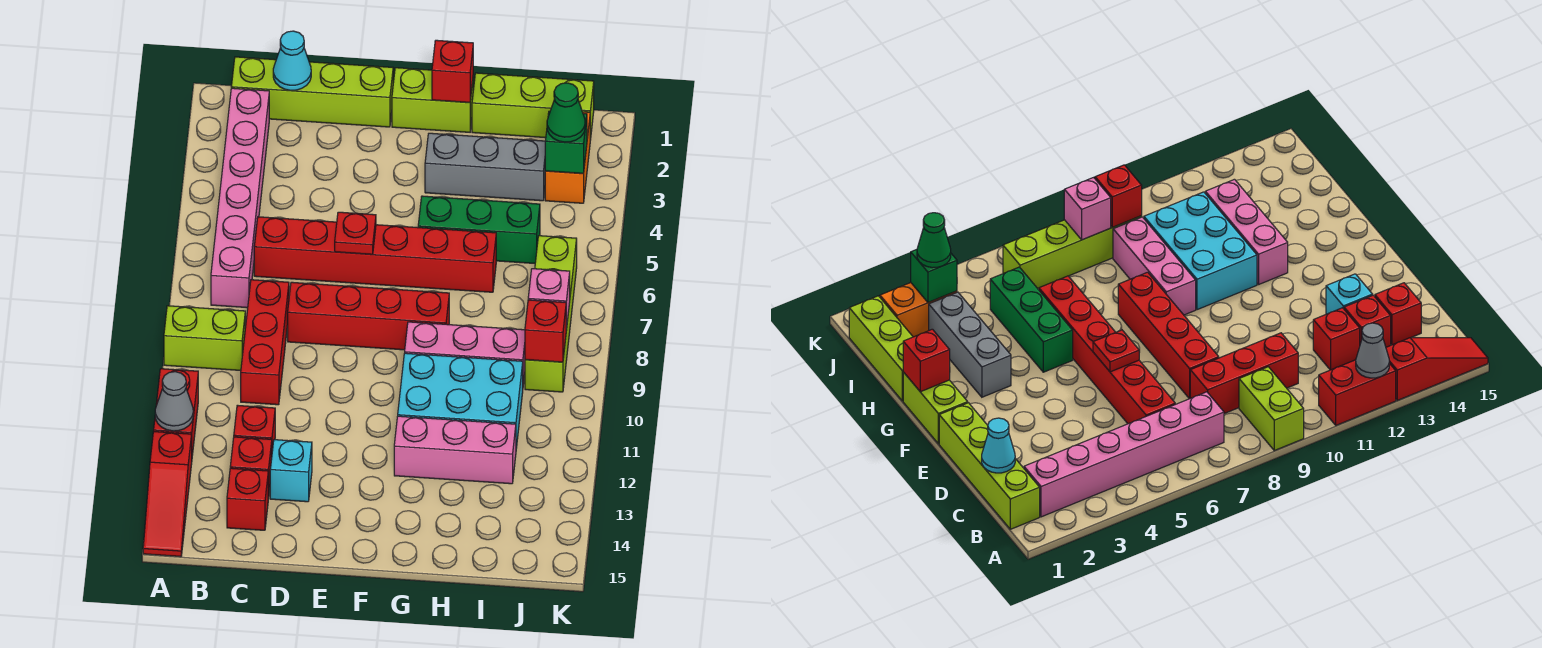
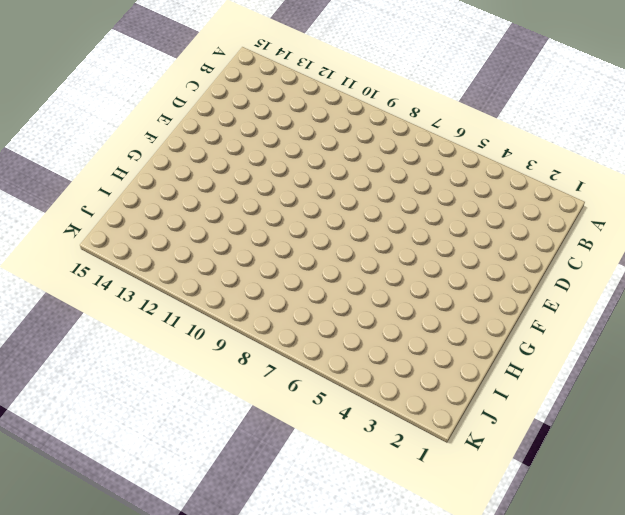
none -> lime brick A9:B9 level 1
none -> red brick A11:A12 level 1
none -> red slope A13:A15 level 1 top 13

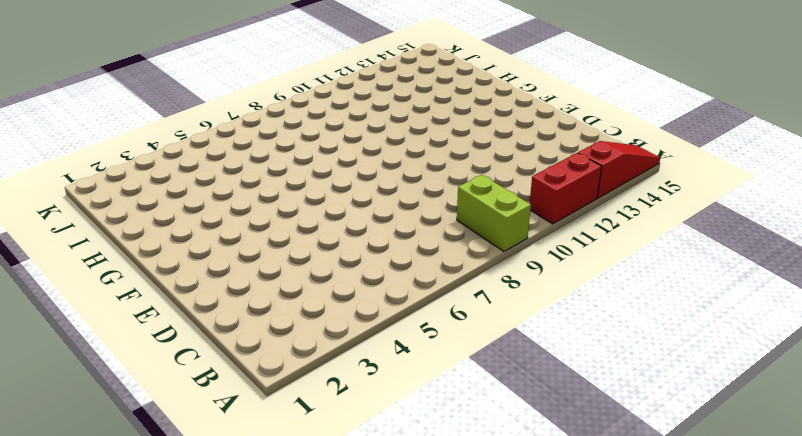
none -> lime brick B1:E1 level 1
none -> pink brick B2:B7 level 1
none -> red brick C6:H6 level 1

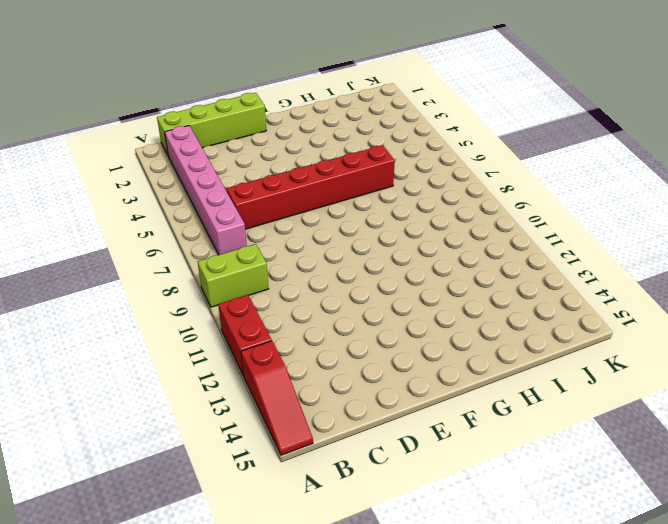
none -> red brick C8:C10 level 1
none -> red brick C12 level 1
none -> red brick C13 level 1

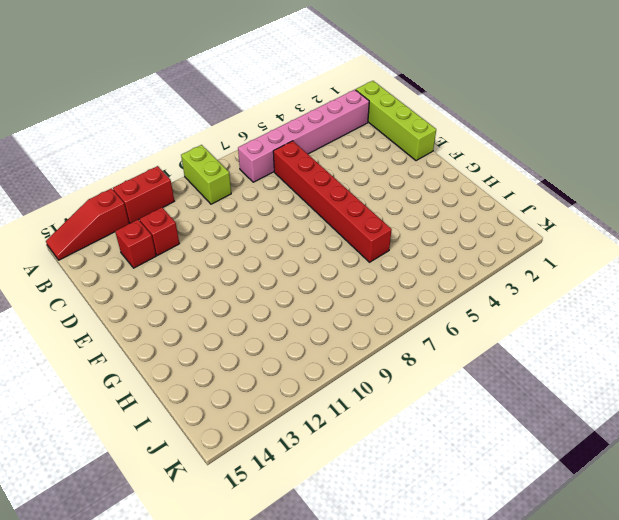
none -> red brick C8:C10 level 1
none -> red brick C14 level 1
none -> red brick D8:G8 level 1

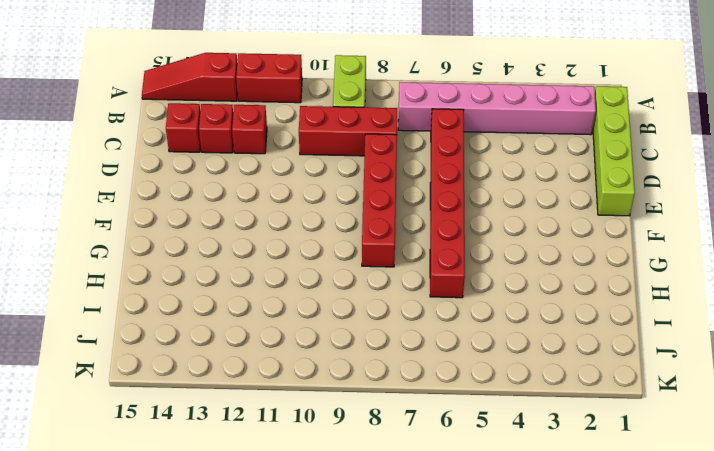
none -> cyan brick D13 level 1
none -> lime brick F1:G1 level 1
none -> grey brick G3:I3 level 1

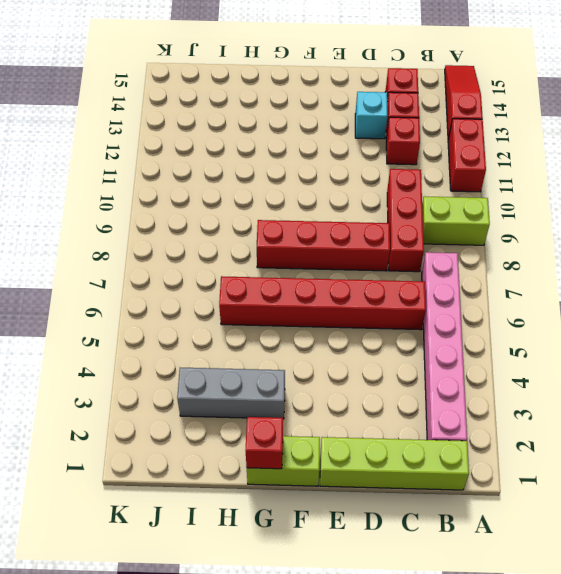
none -> green brick G5:I5 level 1
none -> pink brick G9:I9 level 1
none -> cyan brick G10:I11 level 1

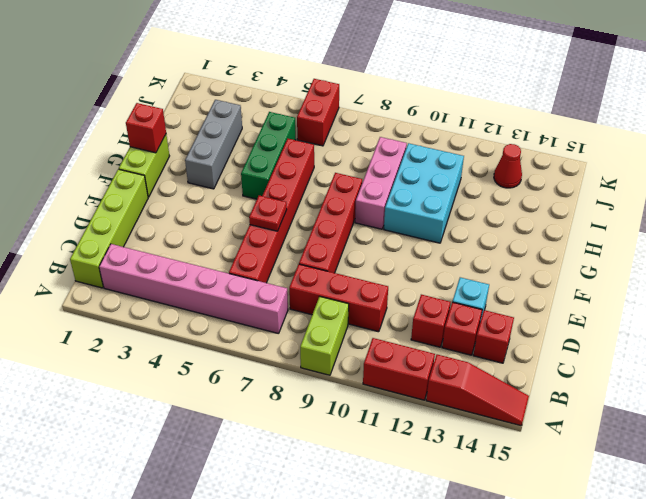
red brick J6:K6 level 1 -> lime brick J6:J9 level 1
red cone J13 level 1 -> none
none -> pink brick G12:I12 level 1
none -> lime brick H1:J1 level 1
none -> orange brick J2:J3 level 1

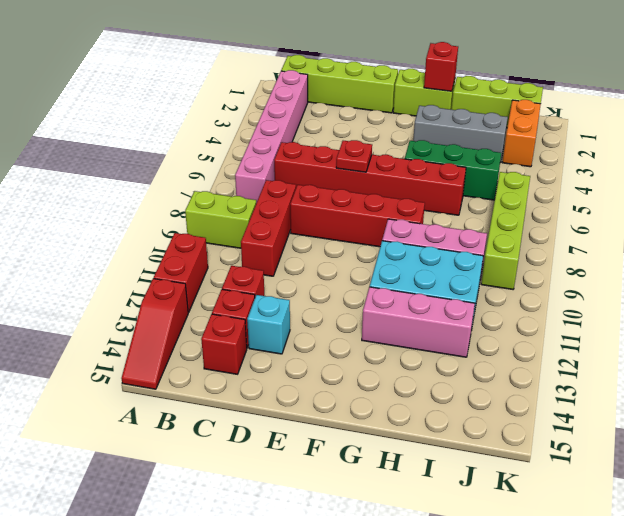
none -> grey cone A12 level 2
none -> cyan cone C1 level 2
none -> green brick J3 level 2

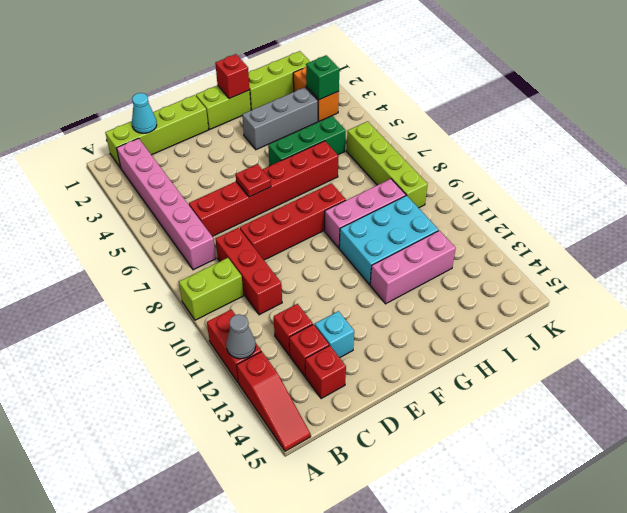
none -> pink brick J8 level 2
none -> red brick J9 level 2
none -> green cone J3 level 3

